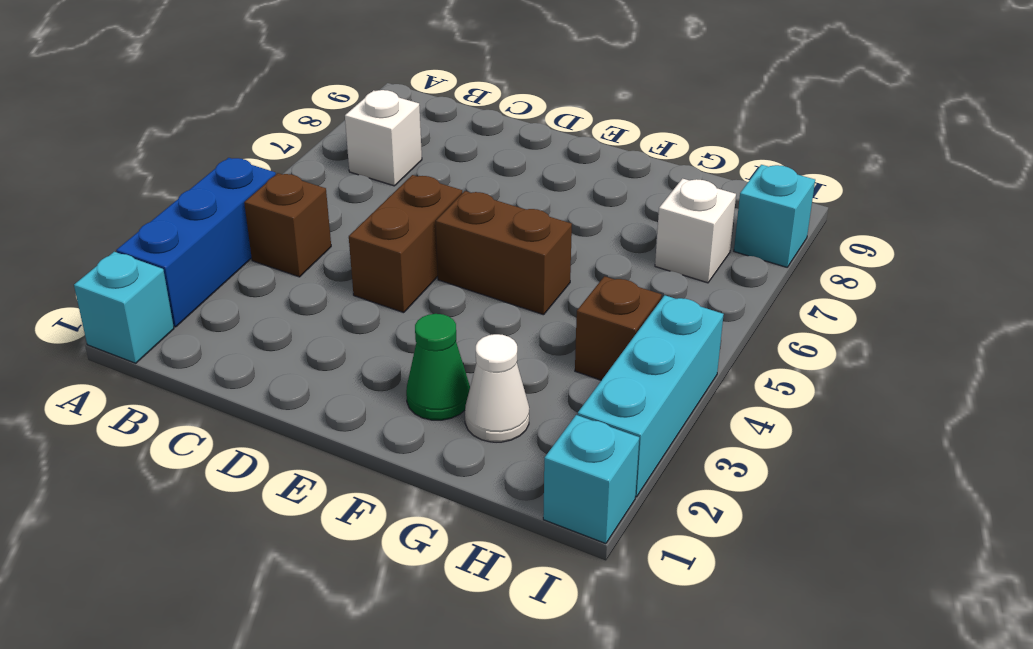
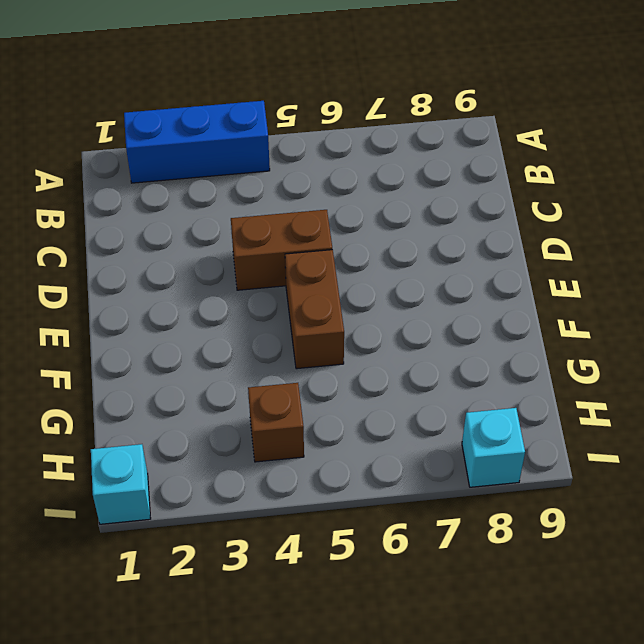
none -> cyan brick A1 level 1
none -> brown brick B4 level 1
none -> white brick B7 level 1

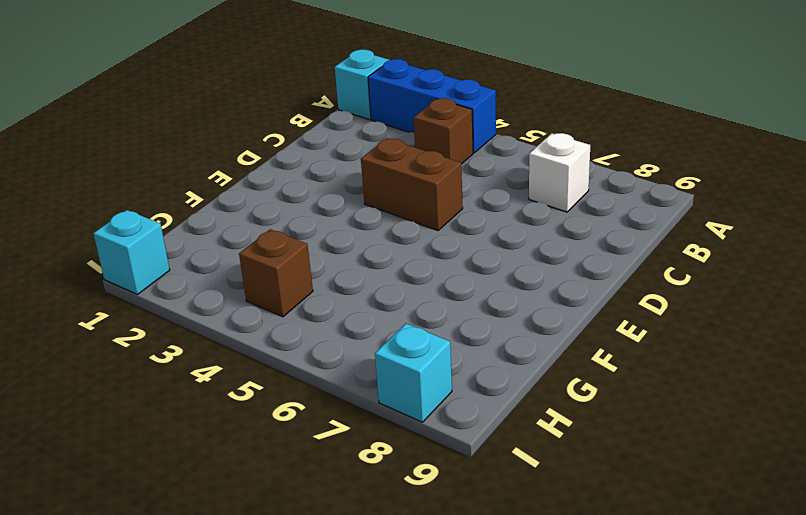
none -> brown brick E5:F5 level 1
none -> green cone F2 level 1
none -> white cone G2 level 1

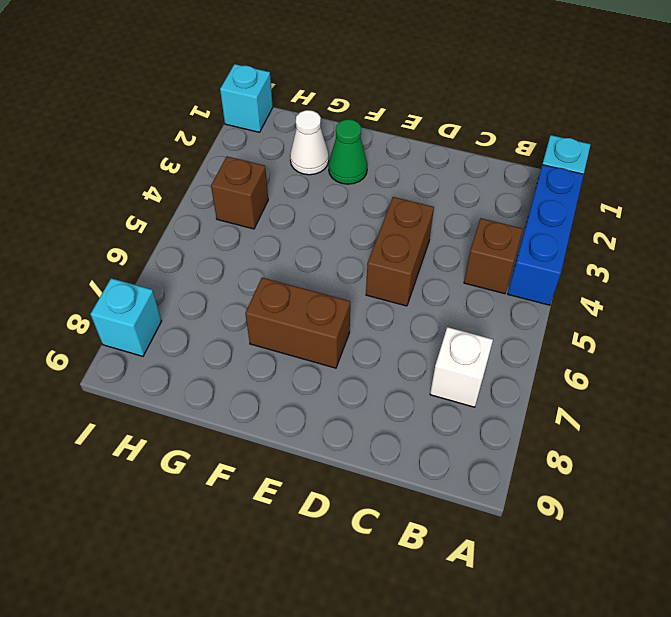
brown brick E7:F7 level 1 -> brown brick E5:F5 level 1
none -> white brick H7 level 1
none -> cyan brick I2:I4 level 1

